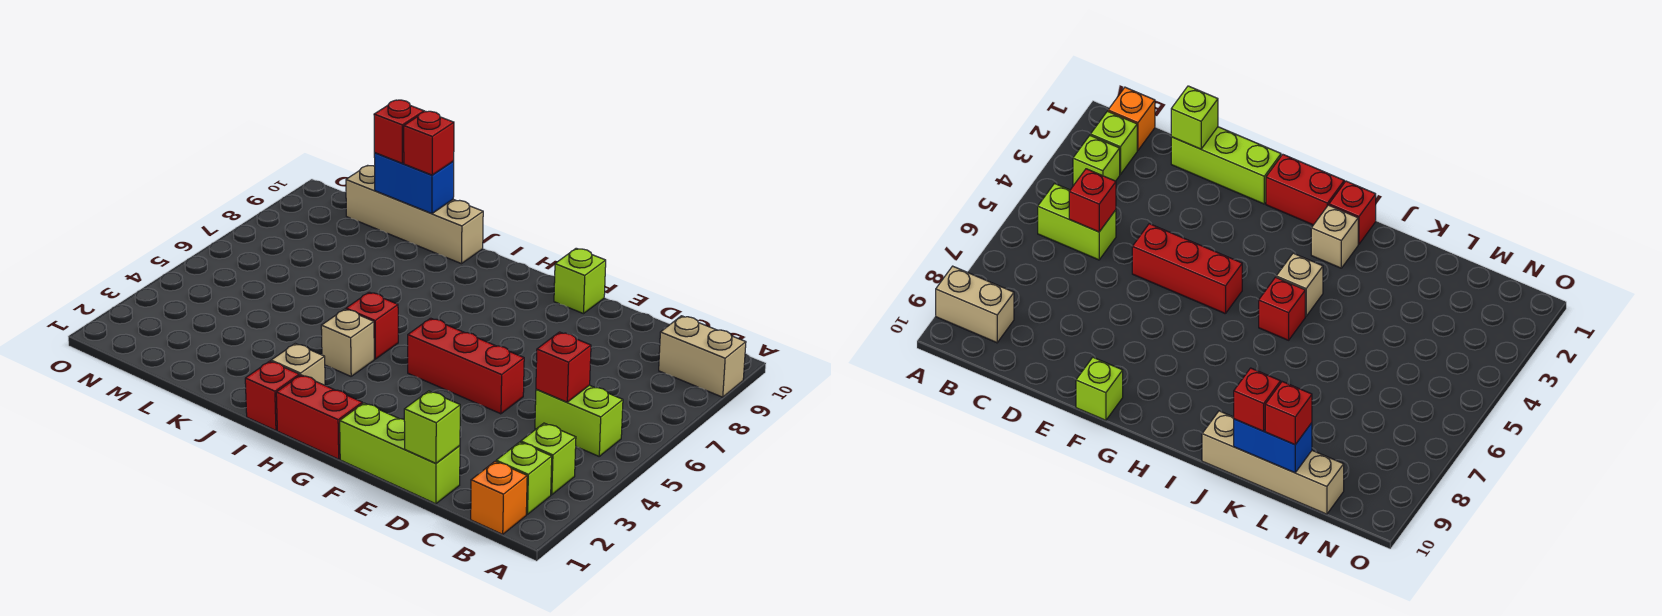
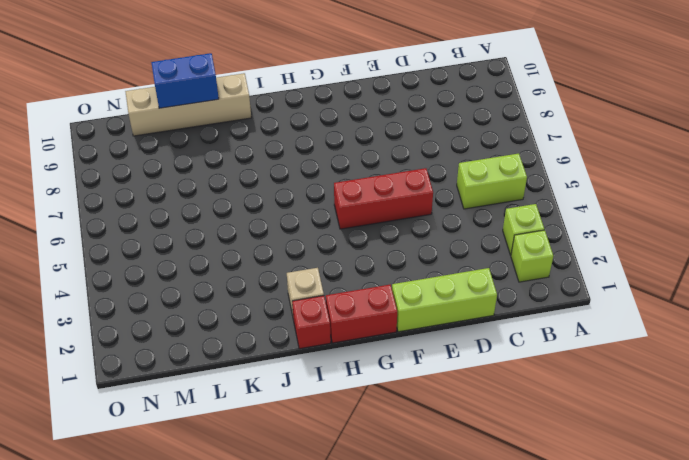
none -> tan brick A9:B9 level 1
none -> orange brick B1 level 1
none -> lime brick F10 level 1

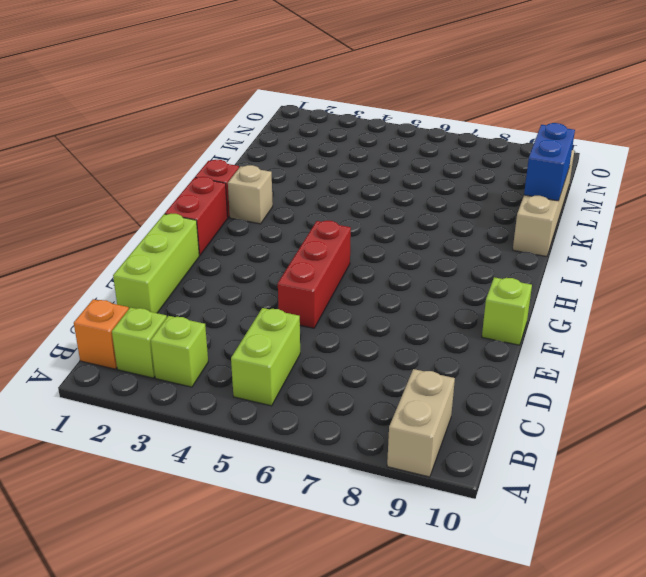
none -> tan brick I4 level 1
none -> red brick I5 level 1
none -> red brick C5 level 2

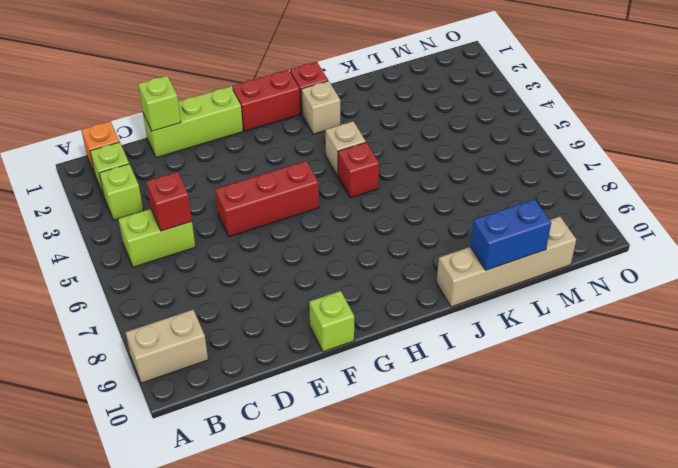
none -> red brick K10 level 3
none -> red brick L10 level 3

